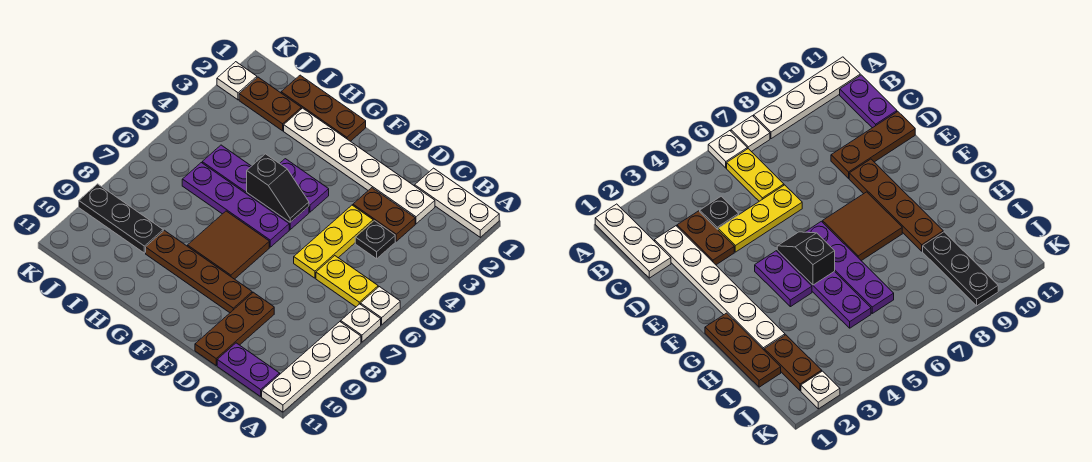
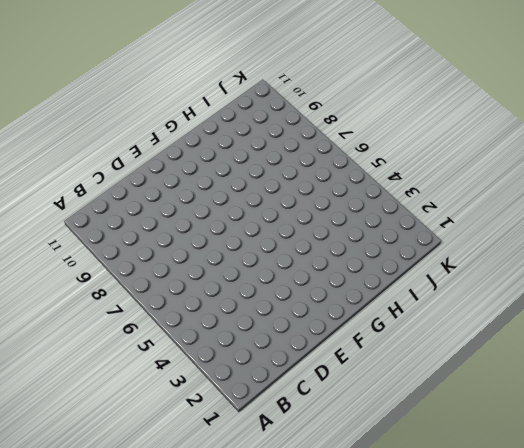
none -> white plate A1:C1 level 1
none -> white plate A6 level 1
none -> white plate A7 level 1

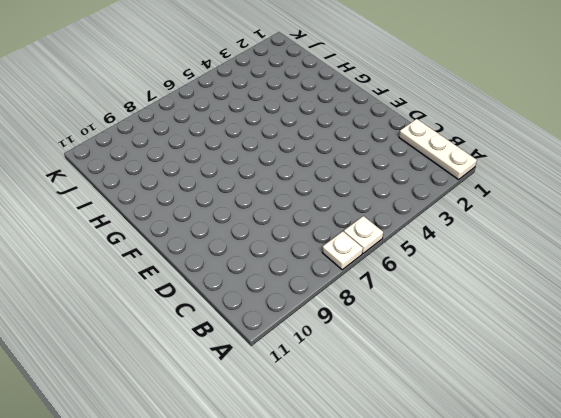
none -> white plate A8:A11 level 1
none -> yellow plate B6:C6 level 1
none -> purple plate B11:C11 level 1

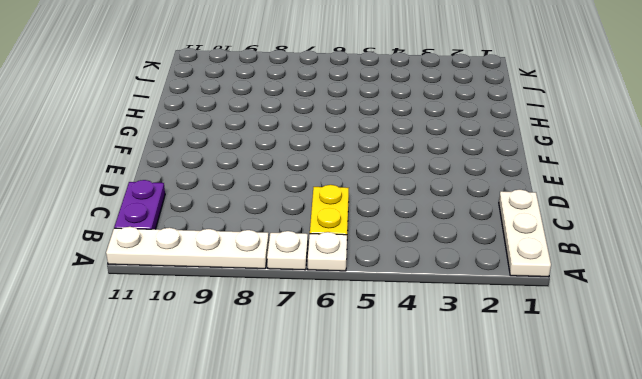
none -> white plate C2:H2 level 1
none -> brown plate C3:D3 level 1
none -> black plate C4 level 1

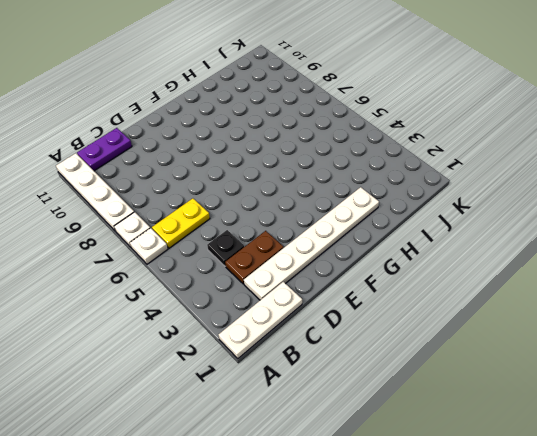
none -> yellow plate D4:D6 level 1
none -> brown plate D9:D11 level 1
none -> brown plate E9:H9 level 1

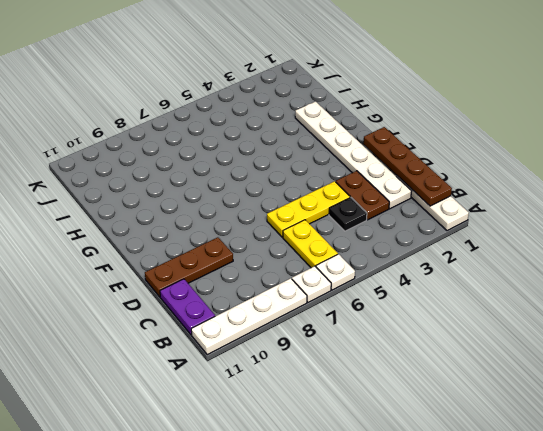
brown plate B1:E1 level 2 -> brown plate E9:H9 level 1
none -> purple plate F4:G4 level 1
none -> purple plate F5:I5 level 1
none -> purple plate F6:I6 level 1

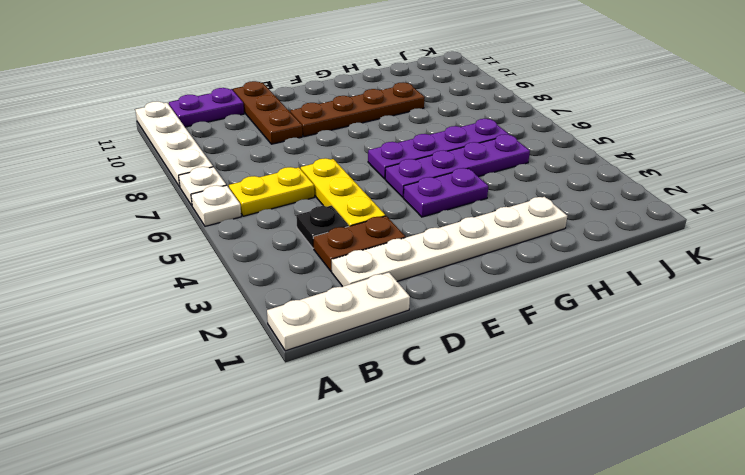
none -> brown tile F7:G8 level 1
none -> brown plate G1:I1 level 1
none -> brown plate I2:J2 level 1

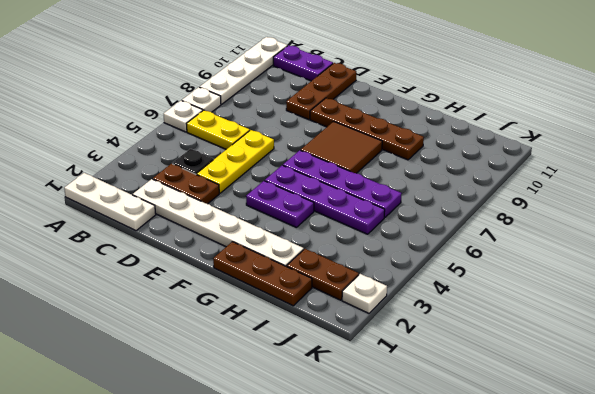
none -> black plate I9:K9 level 1
none -> black slope F5:G5 level 2 top G

